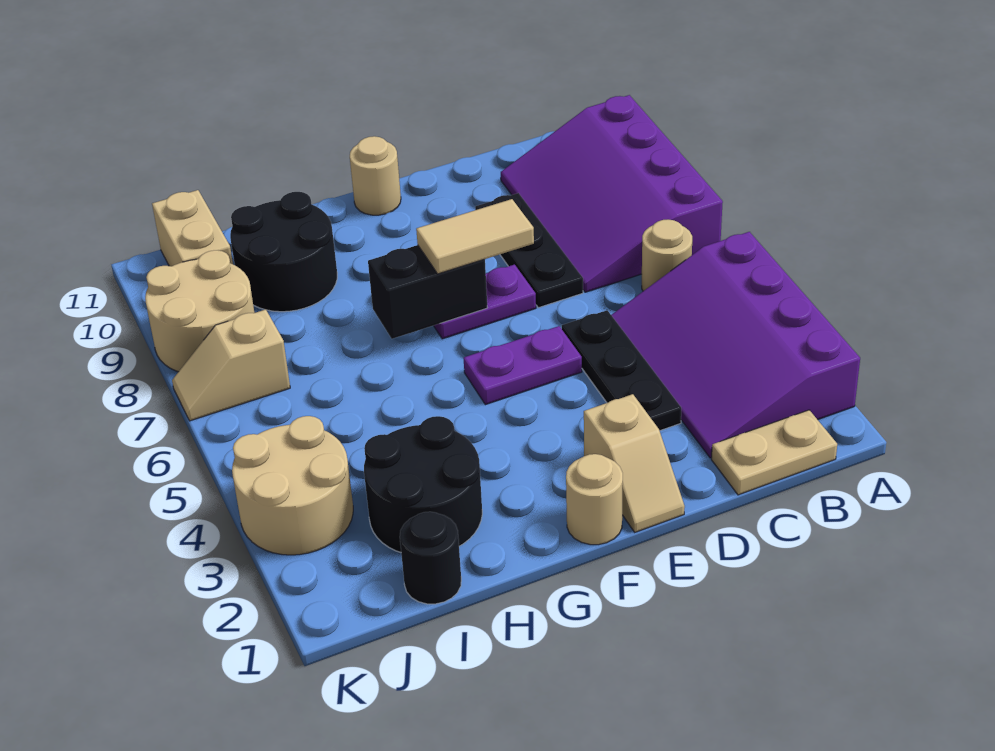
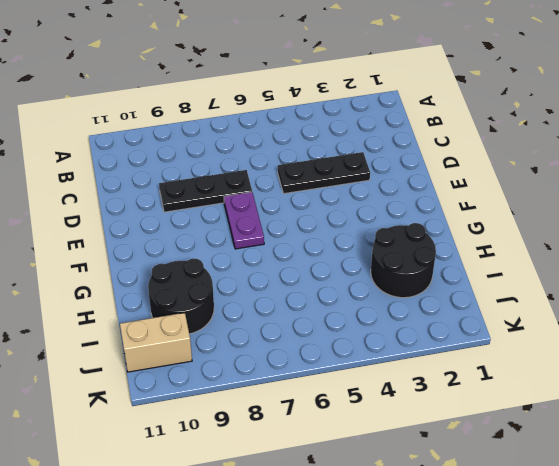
none -> purple slope A2:C5 level 1 top A
none -> purple slope A7:C10 level 1 top A
none -> tan plate B1:C1 level 1

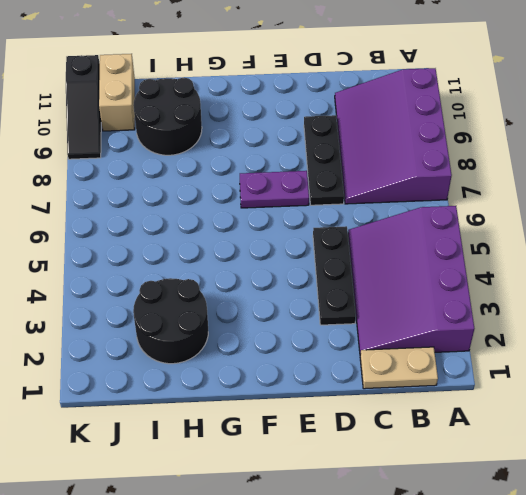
black slope K9:K11 level 1 top 11 -> tan round brick J8:K9 level 1
none -> tan round brick B6 level 1
none -> tan slope E1:E2 level 1 top 2
none -> purple plate E5:F5 level 1

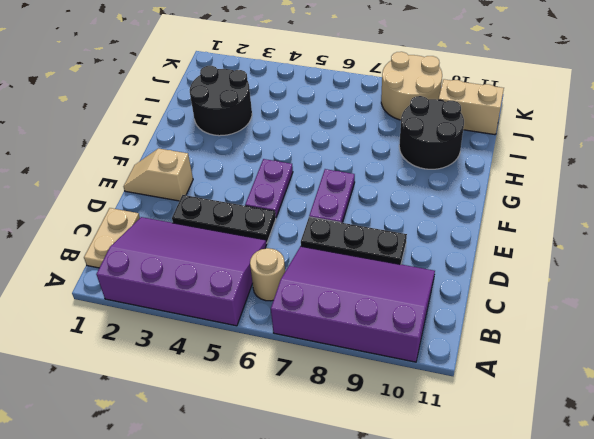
none -> tan round brick F1 level 1
none -> tan round brick F11 level 1
none -> black round brick I1 level 1

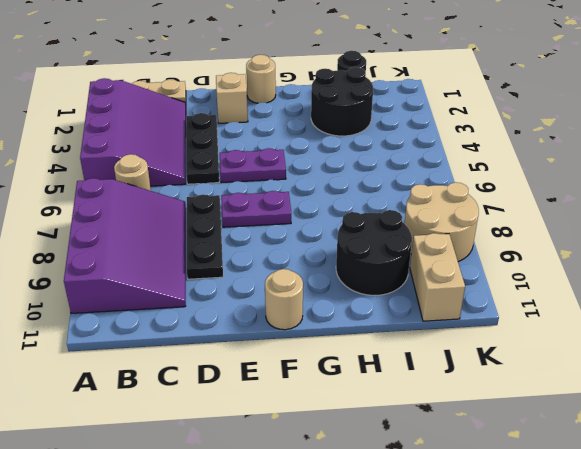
none -> tan round brick J3:K4 level 1
none -> tan slope J7:K7 level 1 top J
none -> black brick F7:G7 level 2

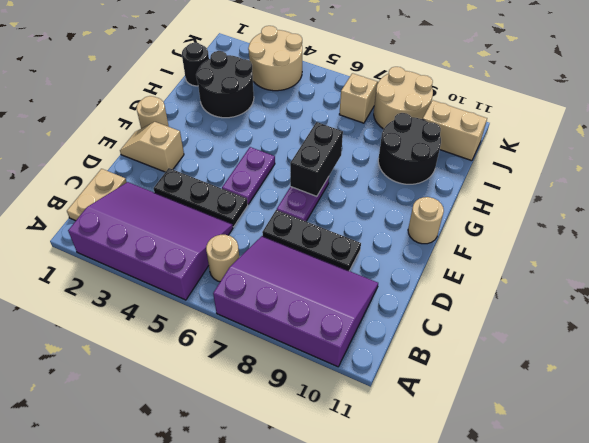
none -> tan tile E7:F7 level 3

